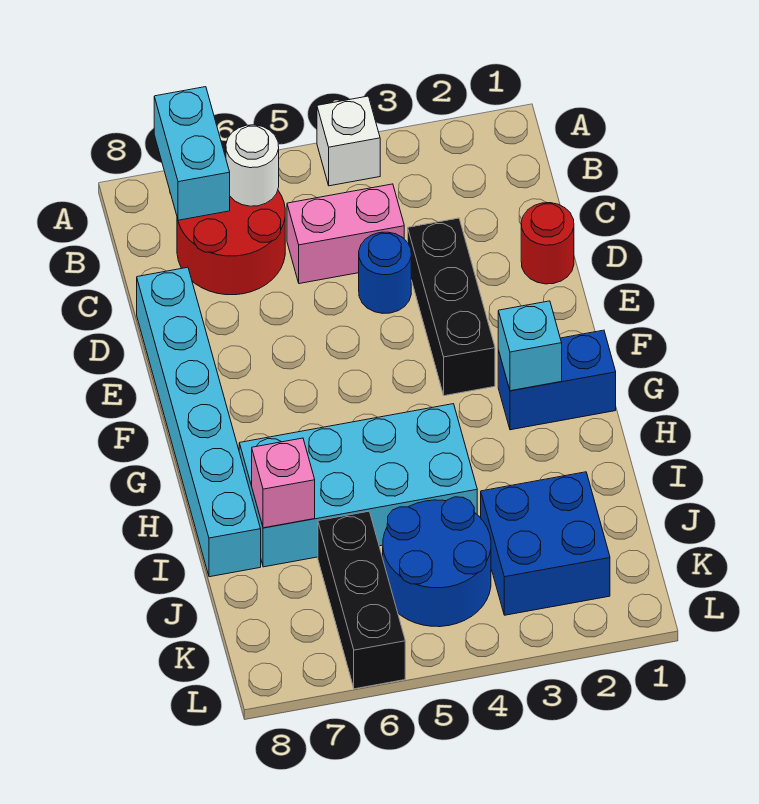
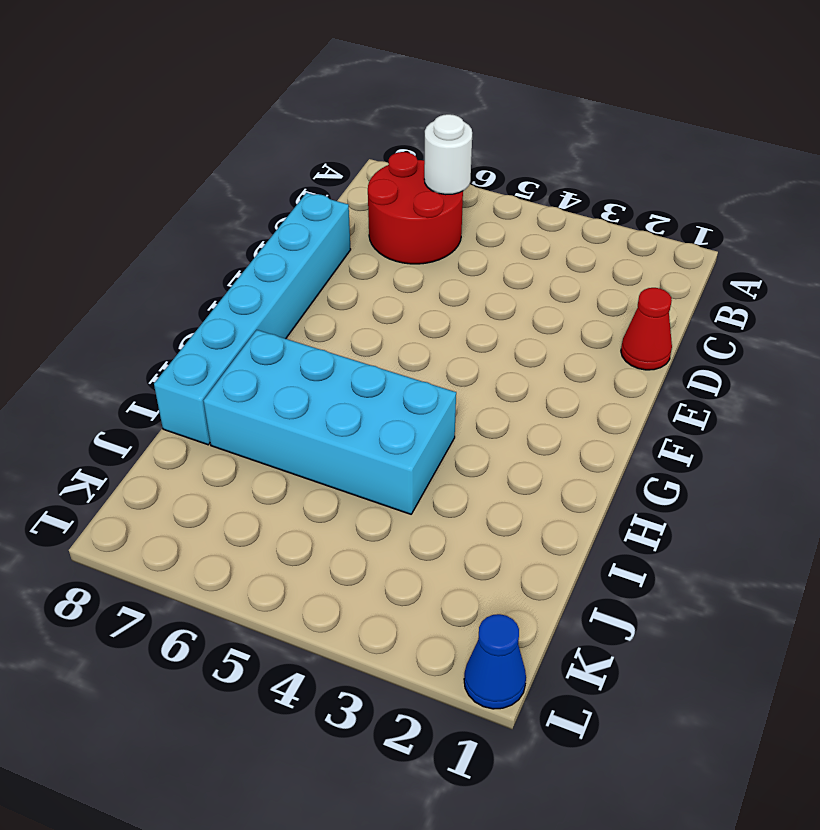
red cone D1 level 1 -> red round brick D1 level 1
blue cone L1 level 1 -> none
none -> white brick A4 level 1
none -> pink brick C4:C5 level 1
none -> black brick D3:F3 level 1

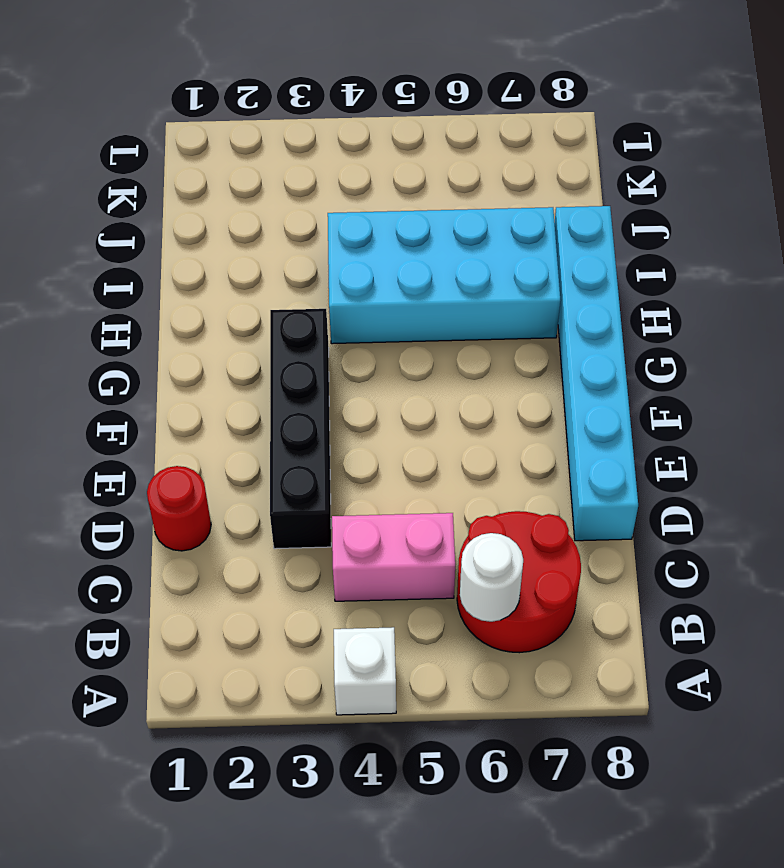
black brick D3:G3 level 1 -> black brick D3:F3 level 1
none -> blue round brick D4 level 1
none -> blue brick G1:G2 level 1
none -> blue brick J2:K3 level 1

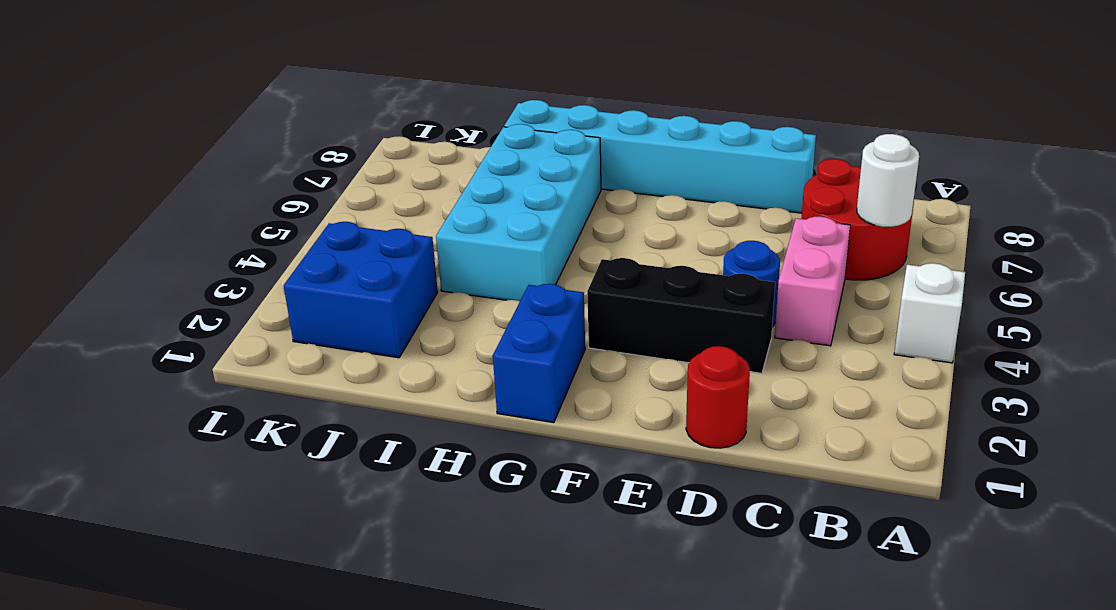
none -> blue round brick J4:K5 level 1
none -> black brick J6:L6 level 1
none -> cyan brick A7:B7 level 2

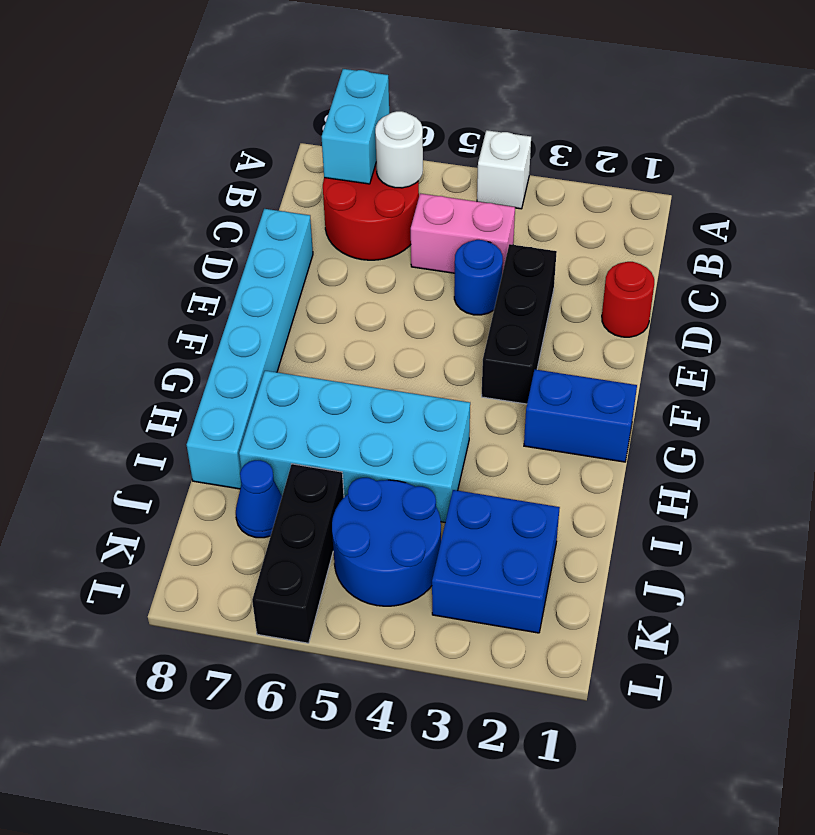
blue cone J7 level 1 -> none
none -> cyan brick G2 level 2
none -> pink brick I7 level 2

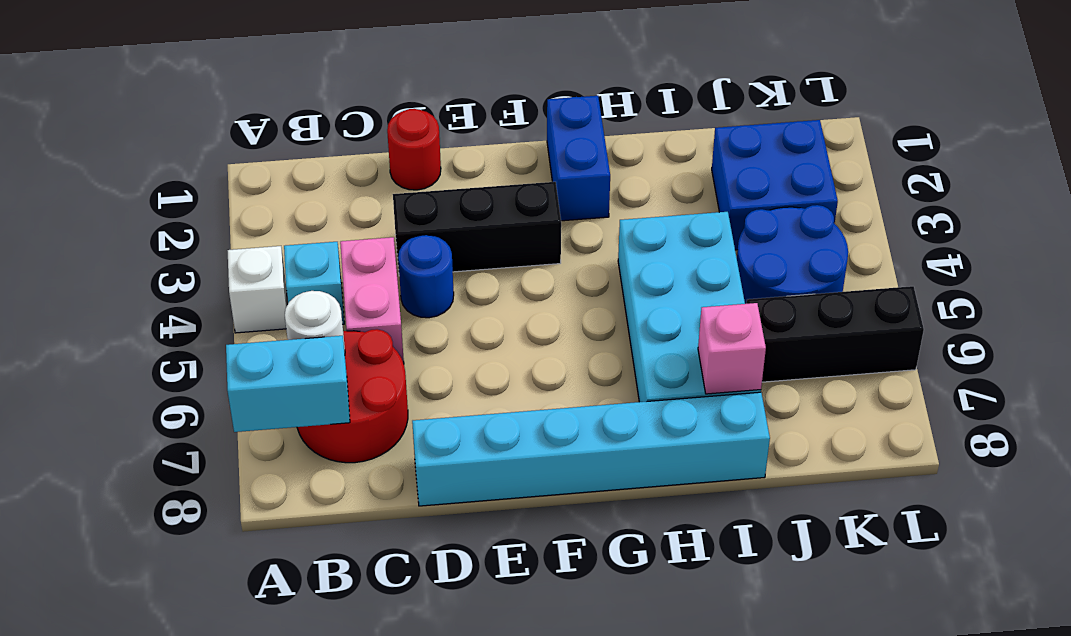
cyan brick B4 level 1 -> cyan brick G2 level 2

